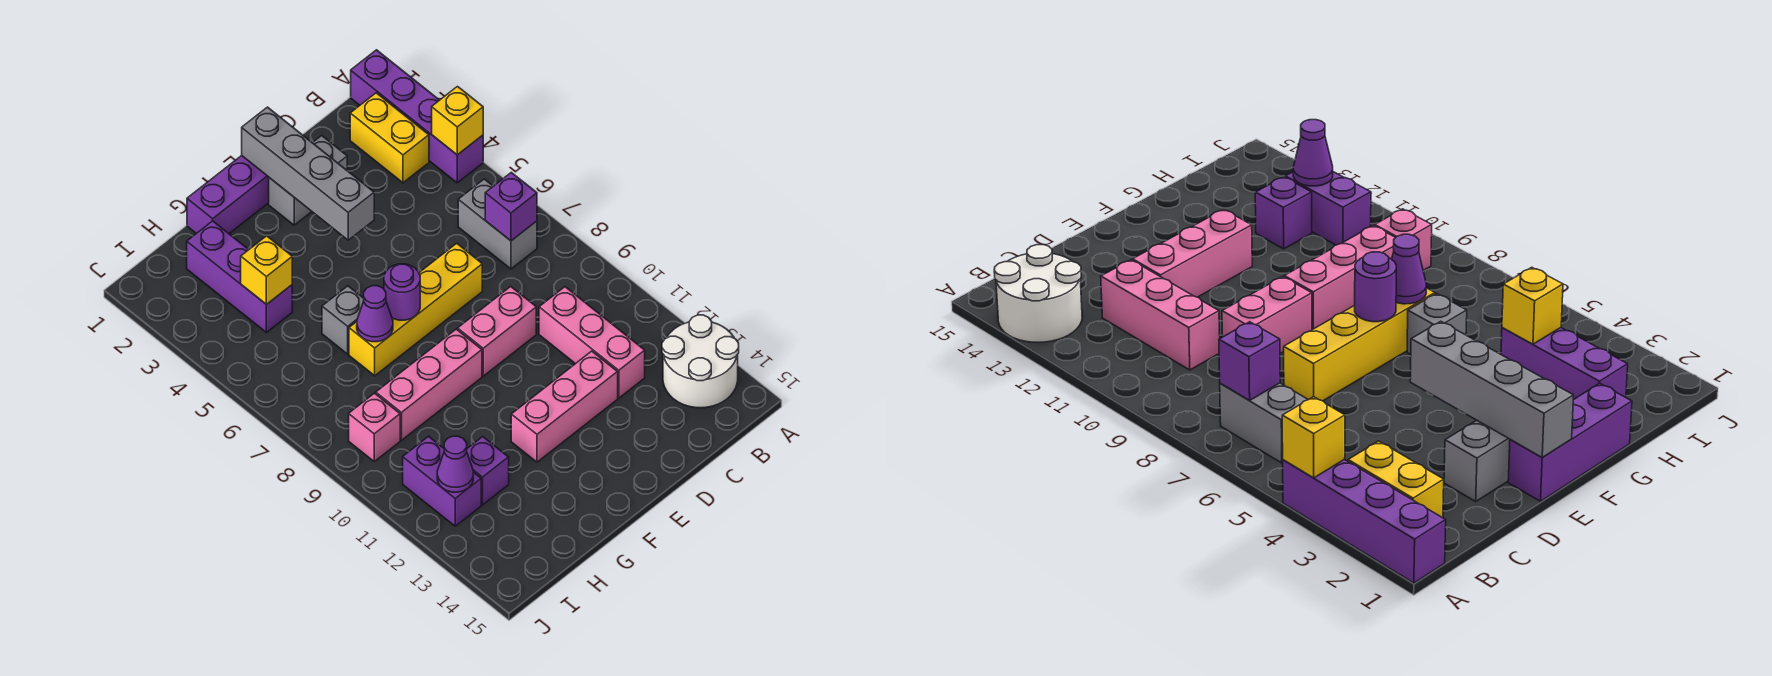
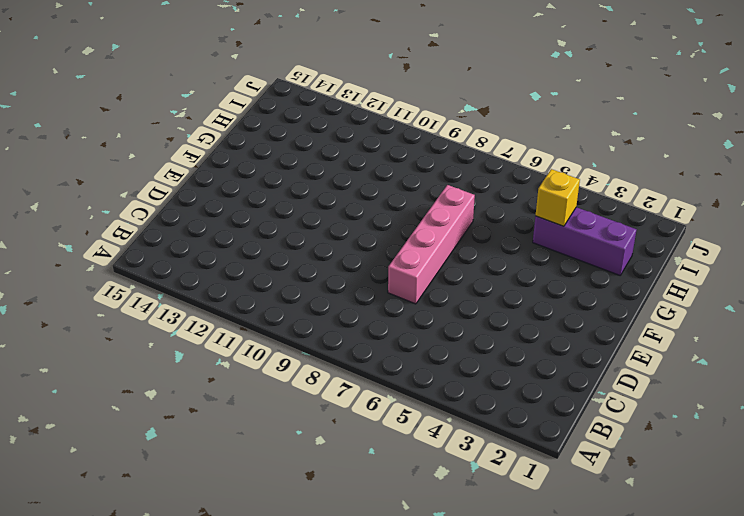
pink brick D7:G7 level 1 -> yellow brick D7:G7 level 1
none -> purple brick A1:A4 level 1
none -> white round brick A13:B14 level 1
none -> yellow brick B2:B3 level 1

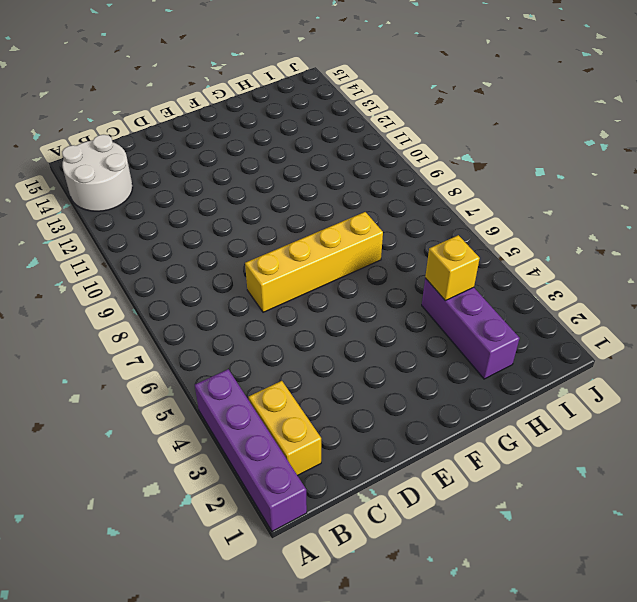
none -> grey brick B6:B7 level 1
none -> pink brick C10:C12 level 1
none -> grey brick D2:E2 level 1

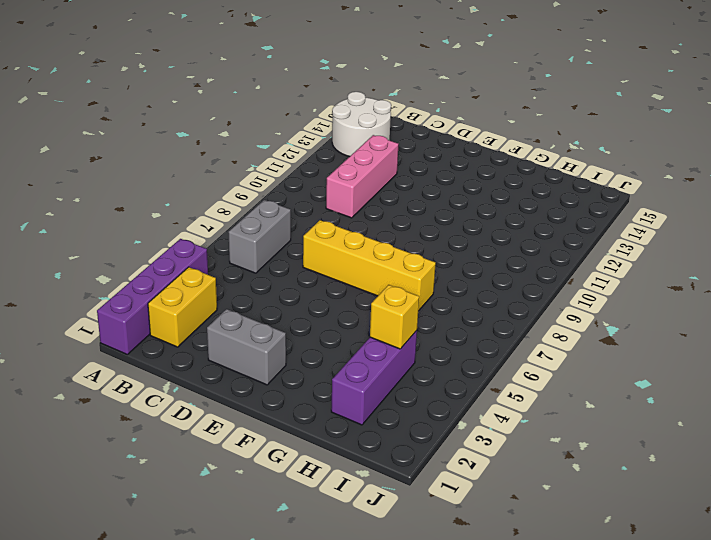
none -> pink brick D9:E9 level 1
none -> pink brick D12:F12 level 1
none -> purple brick E1:G1 level 1

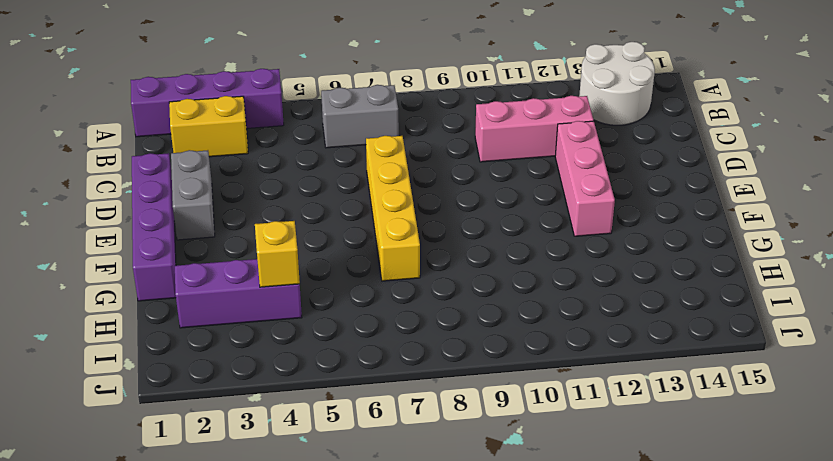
purple brick D1:G1 level 1 -> purple brick E1:G1 level 1
none -> pink brick D9:E9 level 1
none -> pink brick F9:H9 level 1
none -> grey brick G6 level 1

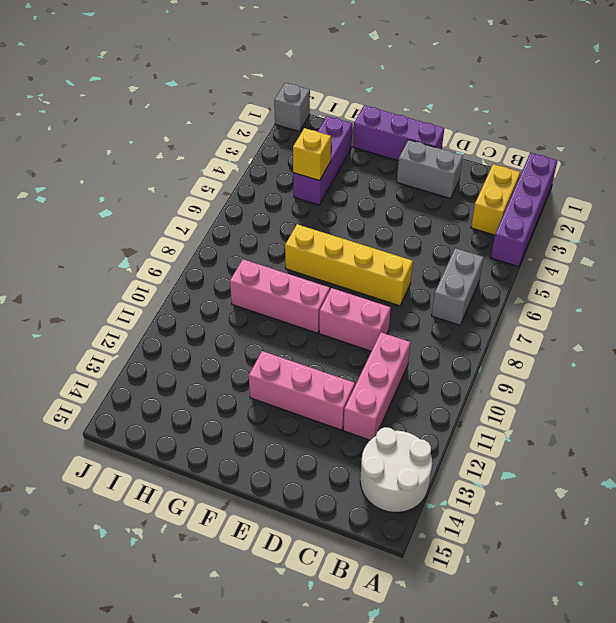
grey brick J1 level 1 -> grey brick G6 level 1
none -> purple brick H12 level 1
none -> pink brick I9 level 1
none -> purple brick I11:I12 level 1

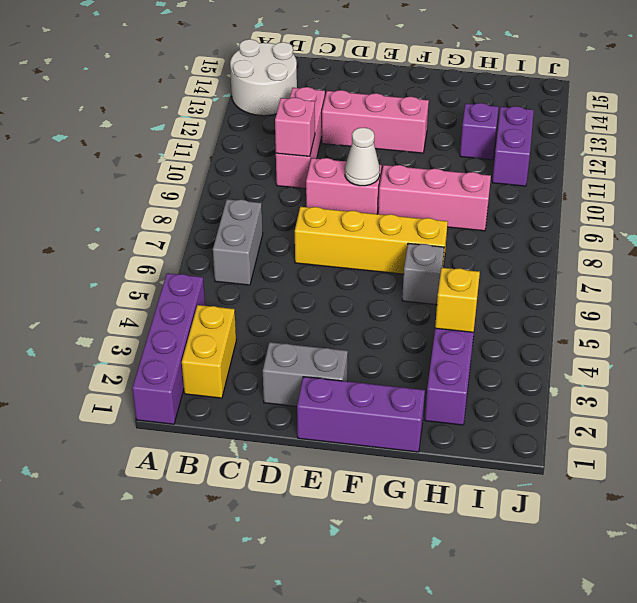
pink brick C10 level 2 -> pink brick I9 level 1
white cone E9 level 2 -> none
none -> yellow brick A4 level 2
none -> purple brick B7 level 2
none -> grey brick E1:E4 level 2

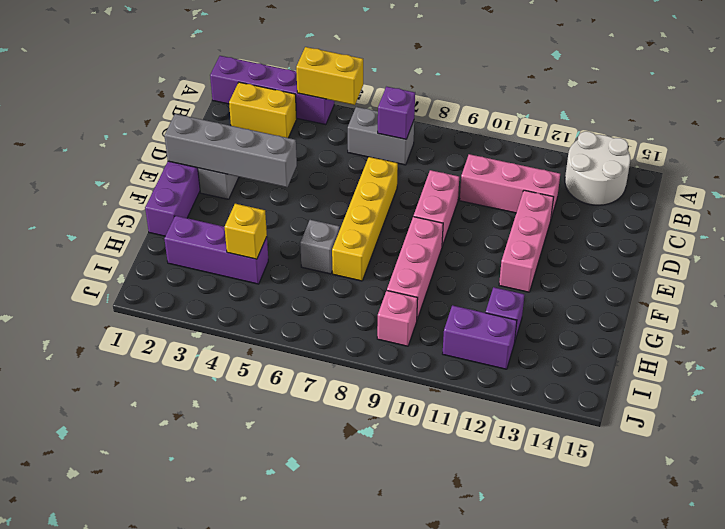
yellow brick A4:A5 level 2 -> yellow brick A4 level 2
none -> purple round brick F7 level 2
none -> purple cone G7 level 2
none -> purple cone I12 level 2

